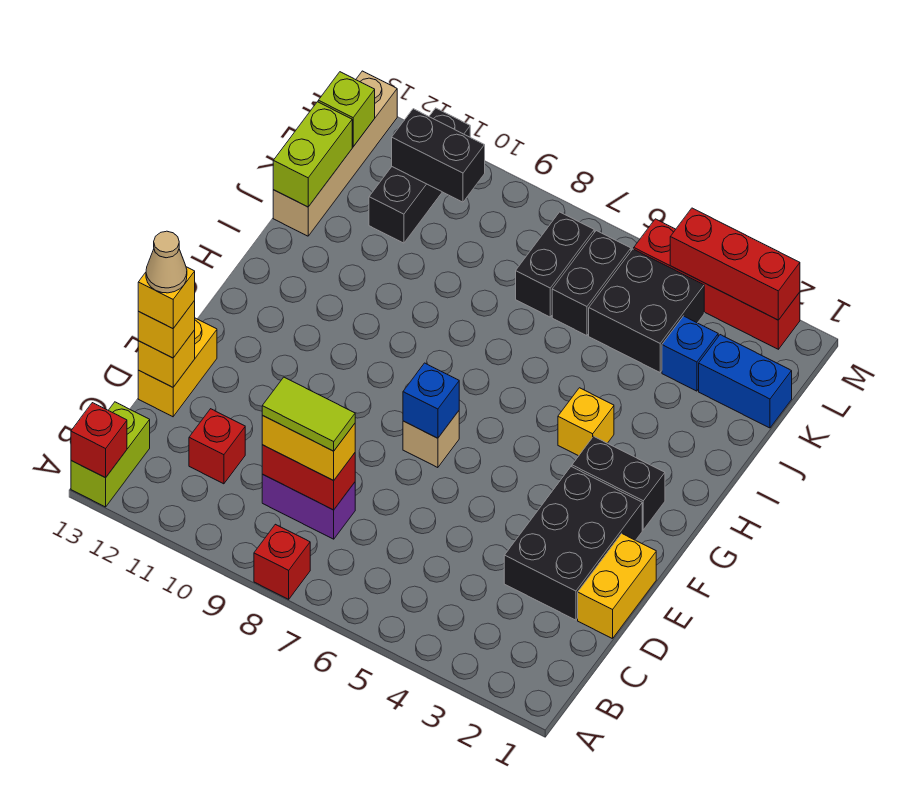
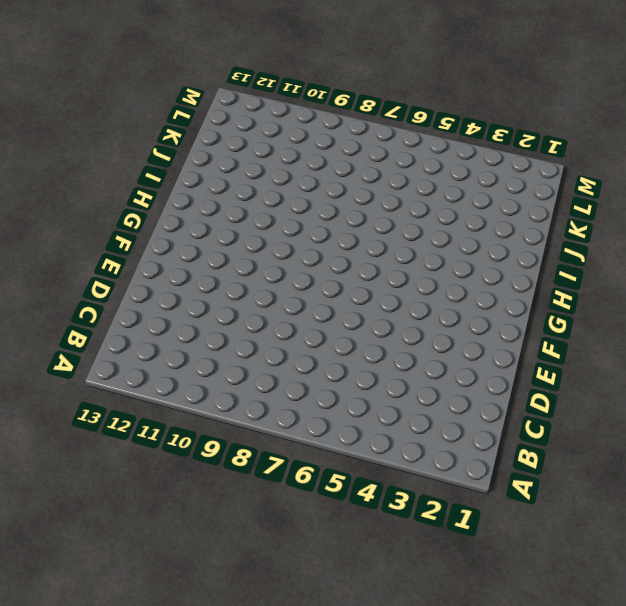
none -> red brick A8 level 1
none -> lime brick A13:B13 level 1
none -> purple brick C8:C9 level 1
none -> red brick C11 level 1

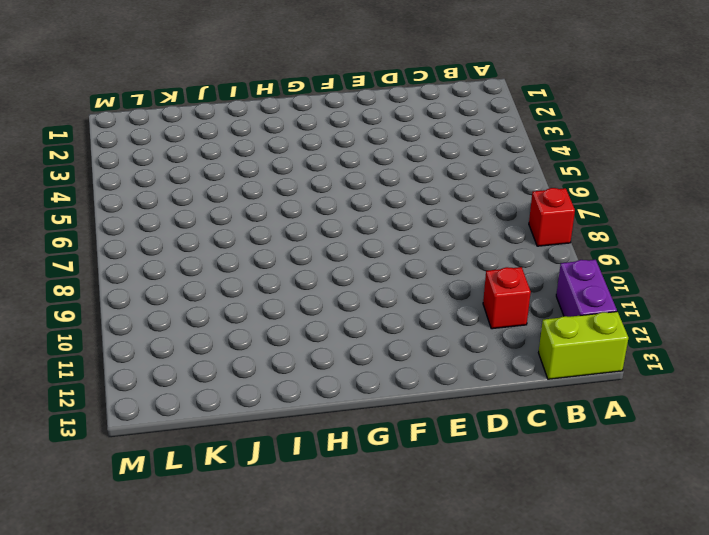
purple brick A11:A12 level 1 -> purple brick C8:C9 level 1
none -> yellow brick D1:E1 level 1
none -> black brick D2:F3 level 1
none -> yellow brick D13:E13 level 1
none -> tan brick F7 level 1

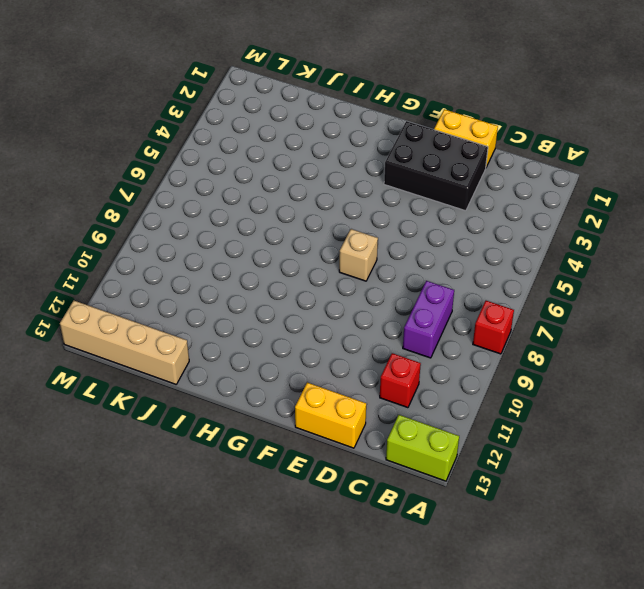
none -> black brick G2:G3 level 1
none -> yellow brick H4 level 1
none -> blue brick K1:K2 level 1
none -> blue brick K3 level 1

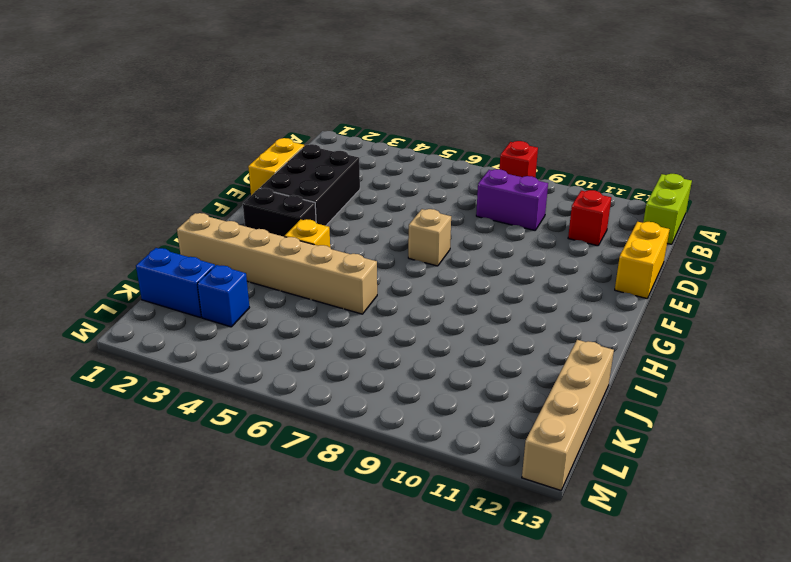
tan brick I1:I6 level 1 -> none
none -> black brick K4:L5 level 1
none -> black brick K6:L6 level 1
none -> black brick K7:L7 level 1
none -> black brick K11:M11 level 1

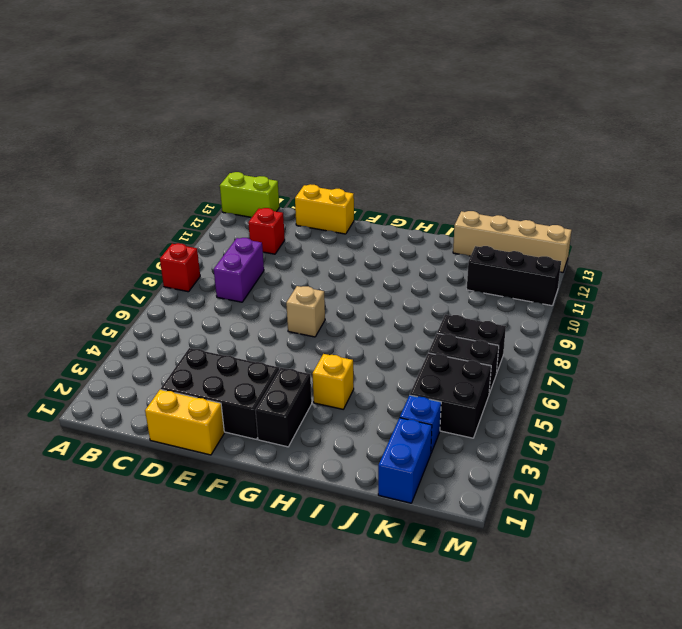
none -> red brick M2:M5 level 1
none -> red brick A13 level 2
none -> red brick C8:C9 level 2
none -> yellow brick D13 level 2

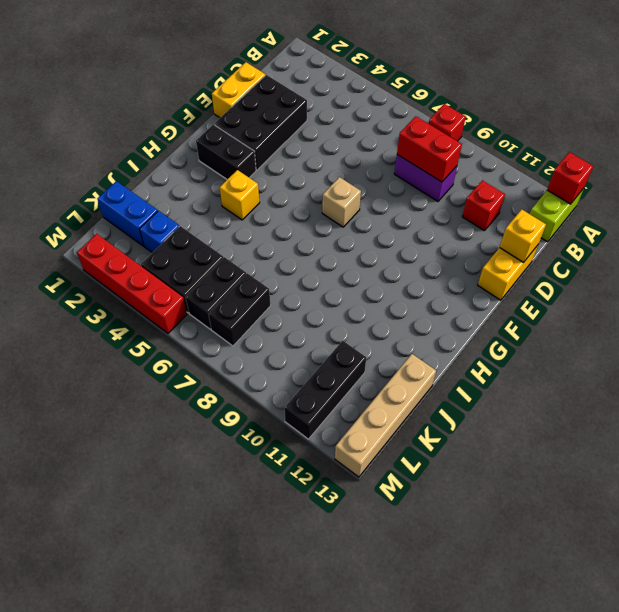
none -> blue brick F7 level 2
none -> lime brick J13:K13 level 2
none -> black brick L10:L11 level 2
none -> lime brick L13 level 2

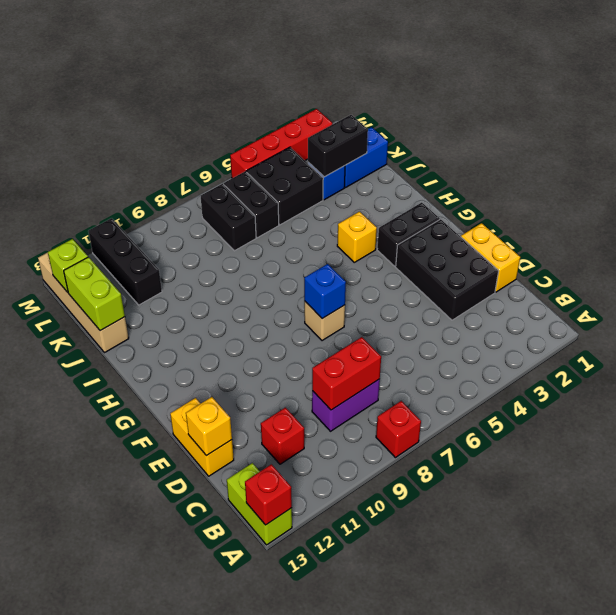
black brick K2:K3 level 2 -> black brick L10:L11 level 2
none -> red brick M2:M4 level 2
none -> yellow brick C8:C9 level 3
none -> yellow brick D13 level 3
none -> lime tile C8:C9 level 4

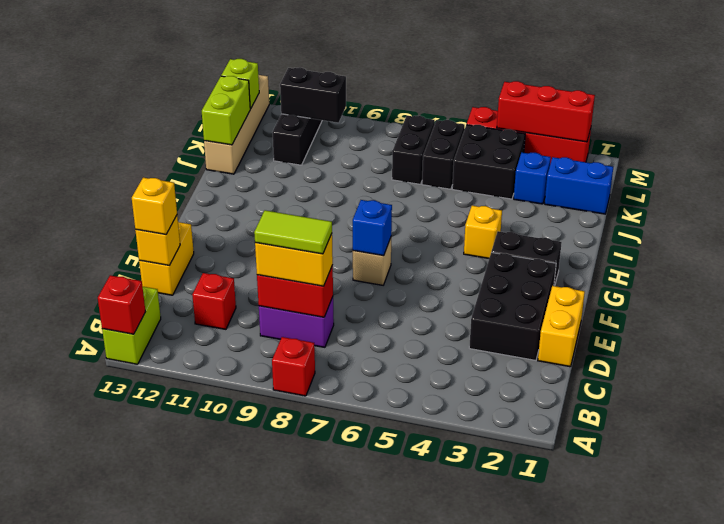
none -> yellow brick D13 level 4
none -> tan cone D13 level 5

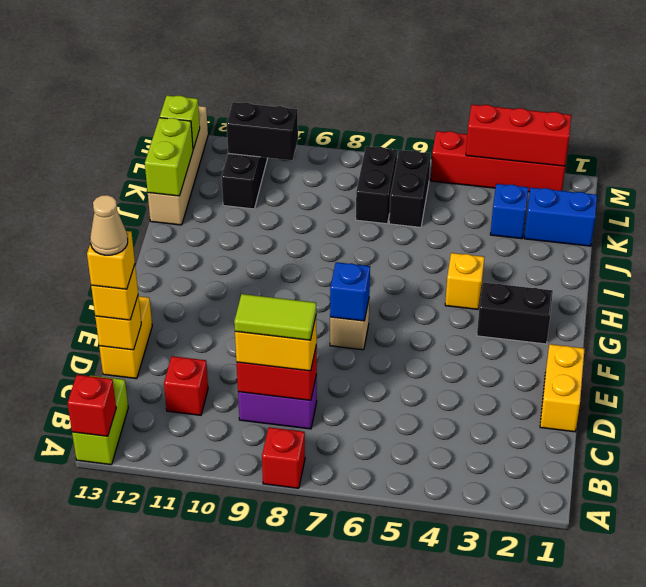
none -> black brick D2:F3 level 1
none -> black brick K4:L5 level 1

